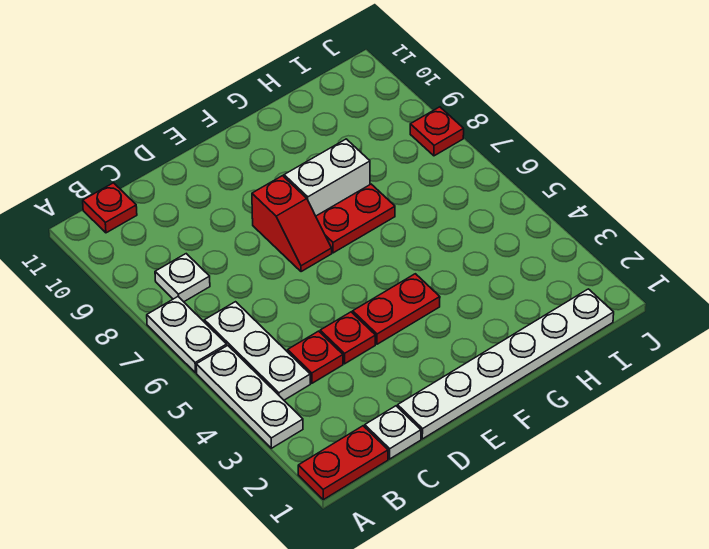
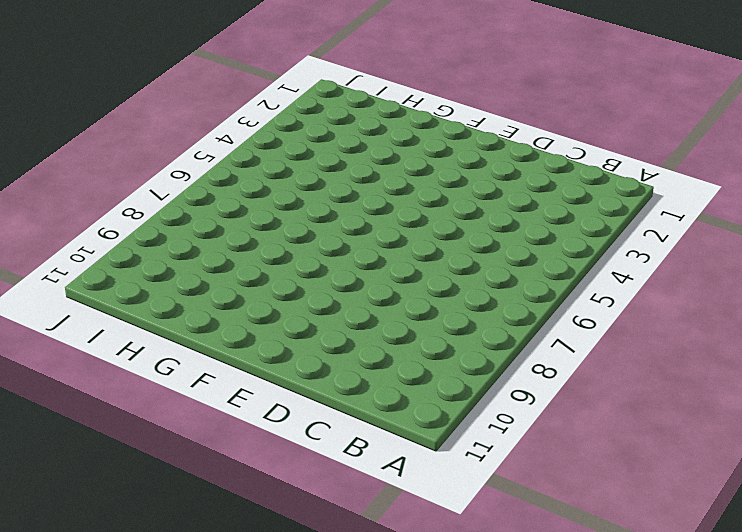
none -> red plate A1:B1 level 1
none -> white plate A3:A5 level 1
none -> white plate A6:A7 level 1

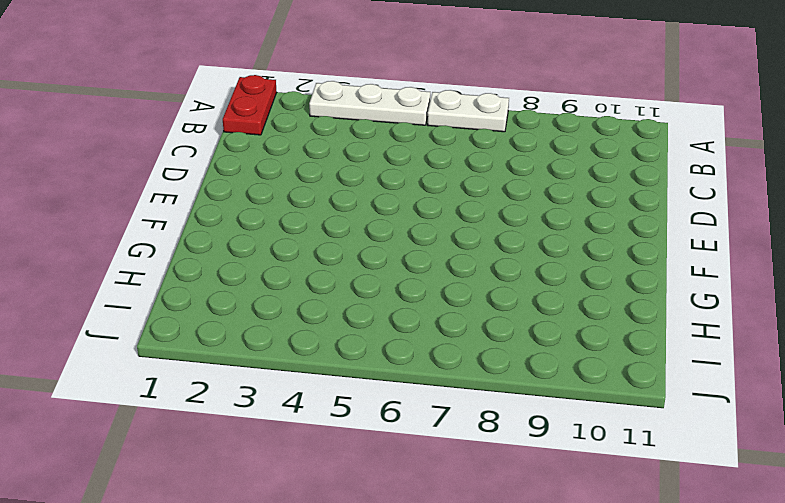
none -> white plate B4:B6 level 1
none -> white plate B8 level 1
none -> red plate B11 level 1

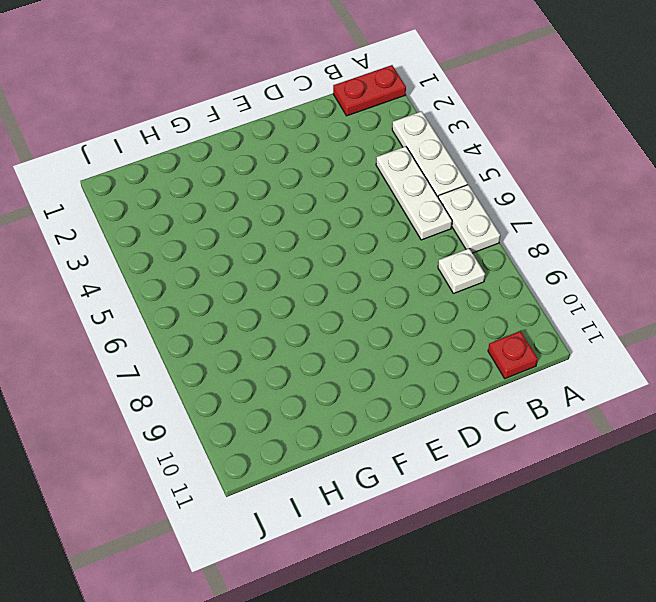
none -> white plate C1 level 1
none -> red plate C4 level 1
none -> white plate D1:I1 level 1

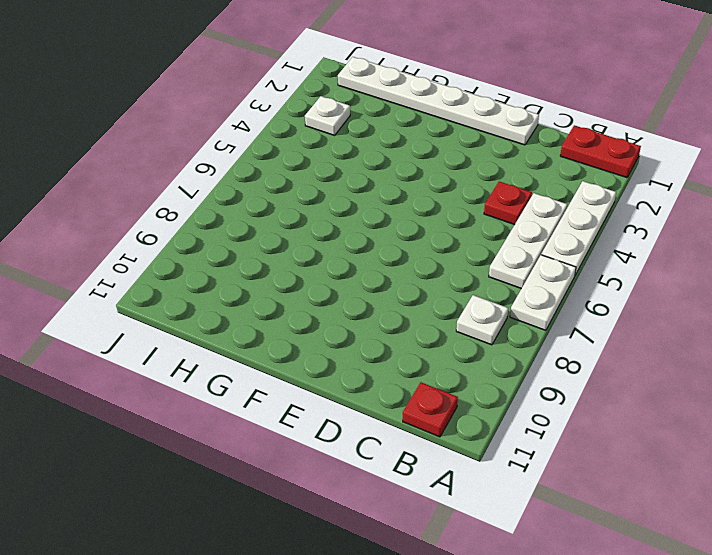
white plate I3 level 1 -> white plate C1 level 1
none -> red plate D4 level 1
none -> red plate E4:F4 level 1
none -> red slope E7:E8 level 1 top 8

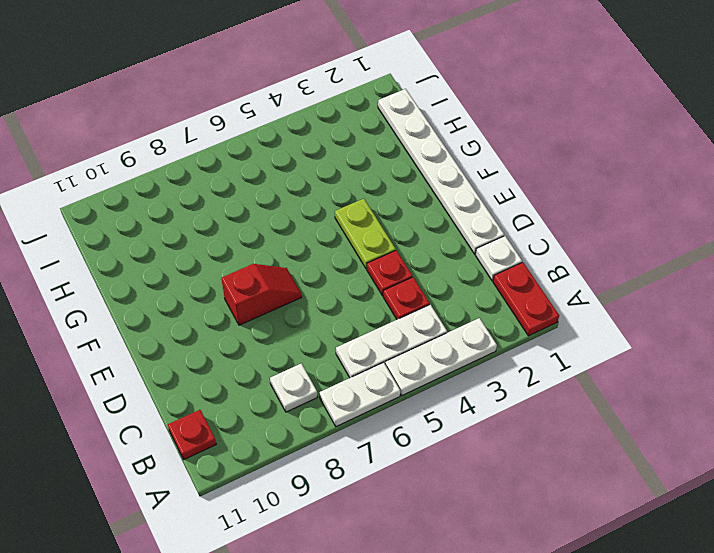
lime plate E4:F4 level 1 -> red plate E4:F4 level 1
none -> red plate F7:G7 level 1
none -> white brick F8:G8 level 1
none -> red plate J8 level 1

